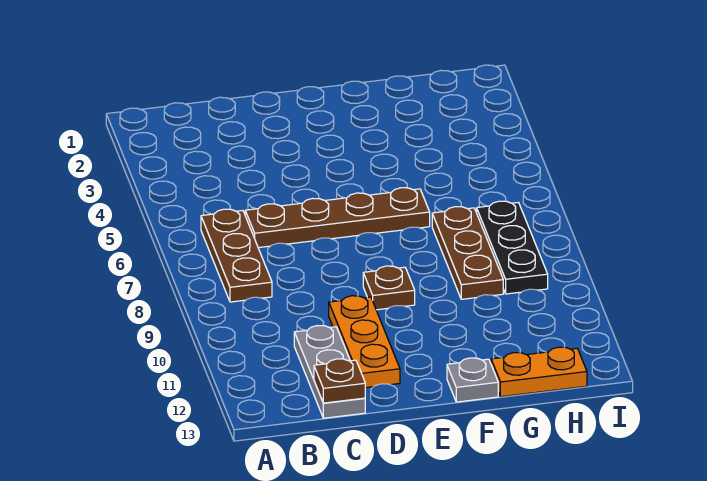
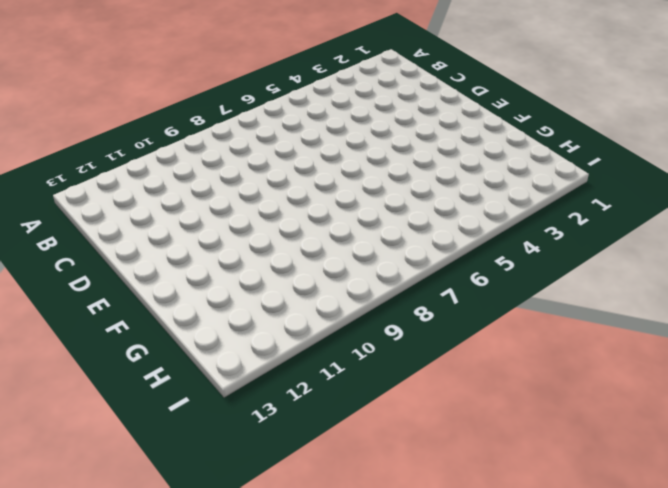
none -> brown plate B6:B8 level 1
none -> brown plate C6:F6 level 1

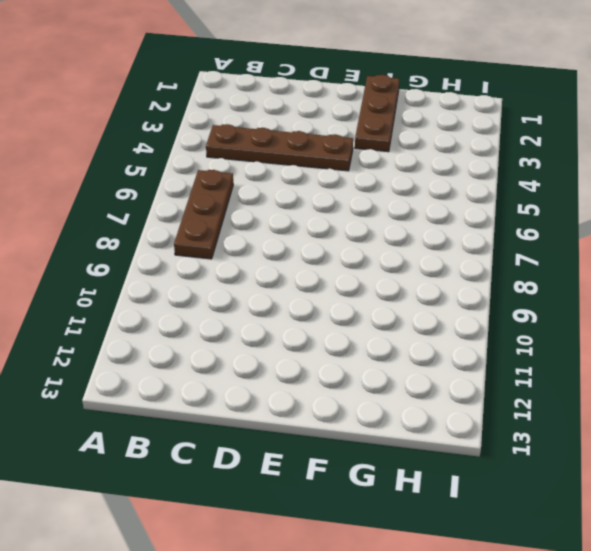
brown plate B4:E4 level 1 -> brown plate C6:F6 level 1
brown plate F1:F3 level 1 -> brown plate G7:G9 level 1
none -> grey plate C11:C13 level 1
none -> orange plate D10:D12 level 1

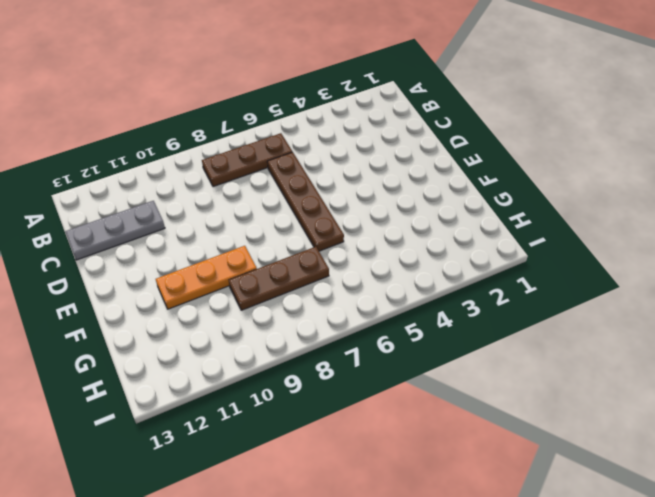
orange plate F9:F11 level 1 -> orange plate D10:D12 level 1
none -> brown plate E9 level 1
none -> grey plate F13 level 1

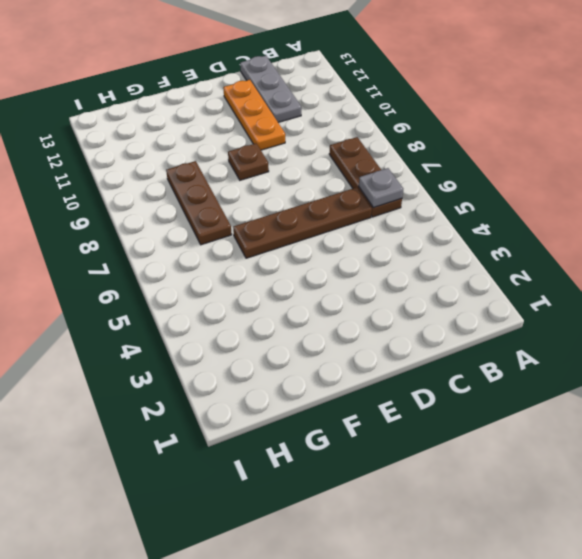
grey plate B6 level 2 -> grey plate F13 level 1
none -> orange plate G13:H13 level 1
none -> black plate H7:H9 level 1

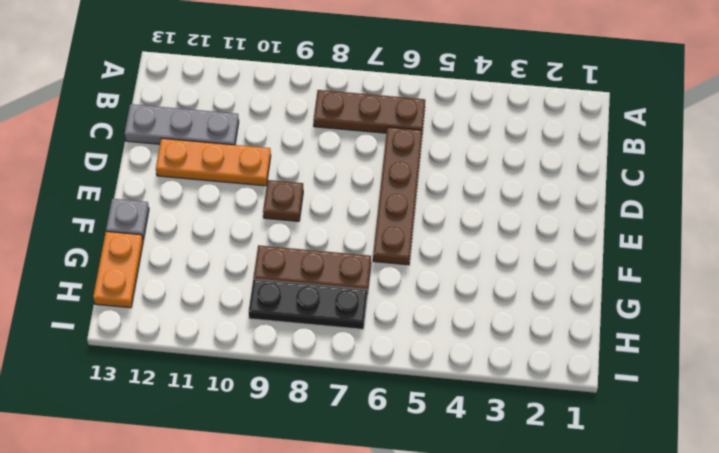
none -> brown plate C13 level 2

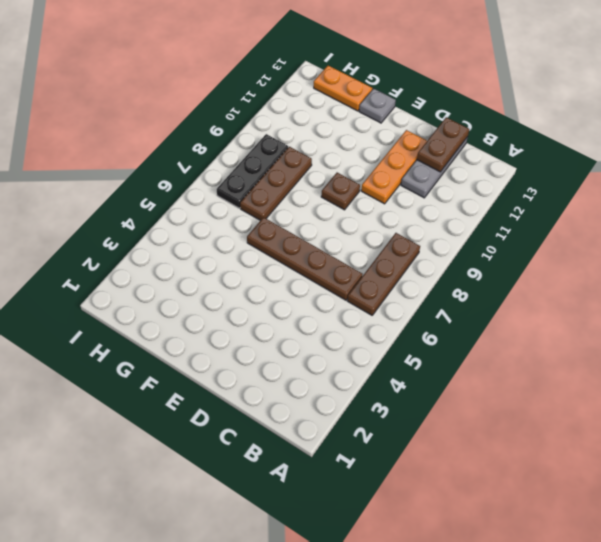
brown plate C12:C13 level 2 -> brown plate C13 level 2

